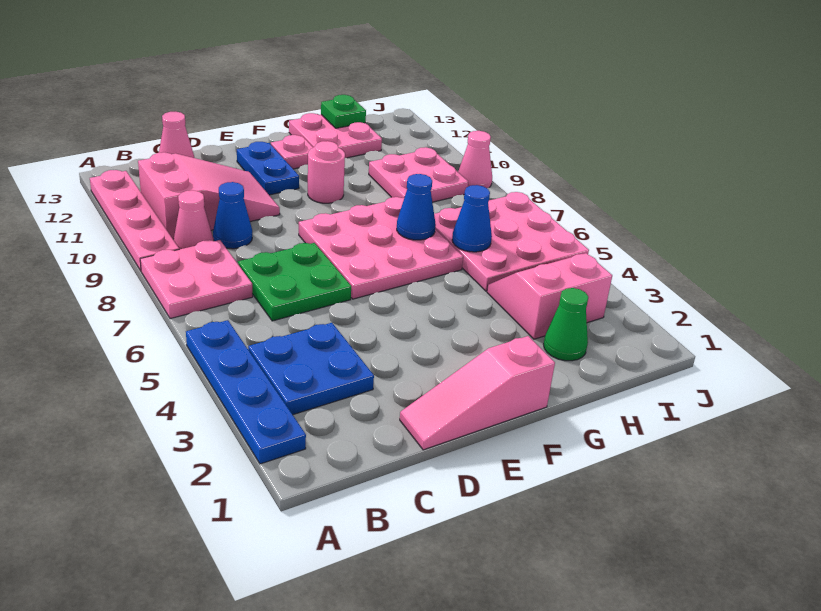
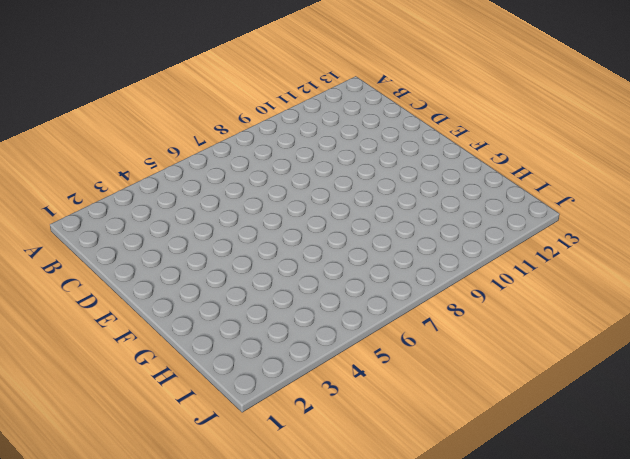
none -> blue plate A2:A5 level 1
none -> pink plate A7:B8 level 1
none -> pink plate A9:A12 level 1

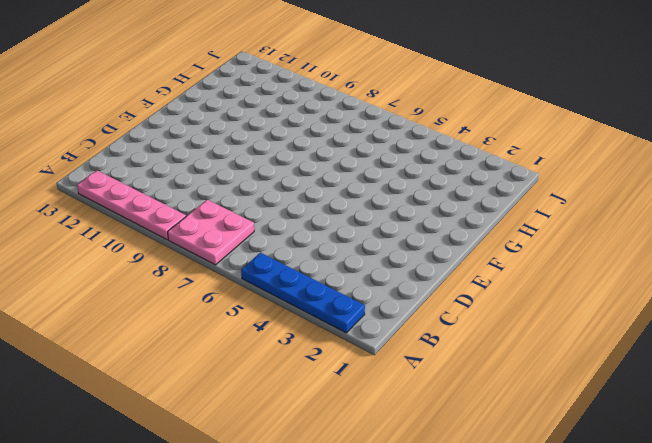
none -> blue plate B3:C4 level 1
none -> pink cone B9 level 1
none -> pink slope B10:D11 level 1 top B

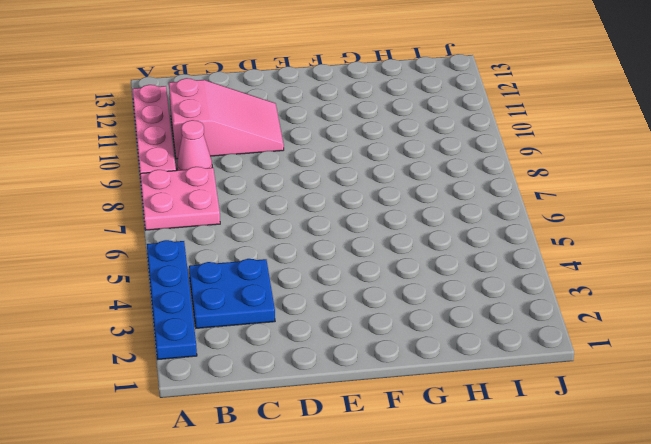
none -> green plate C6:D7 level 1
none -> blue cone C9 level 1
none -> pink cone C13 level 1

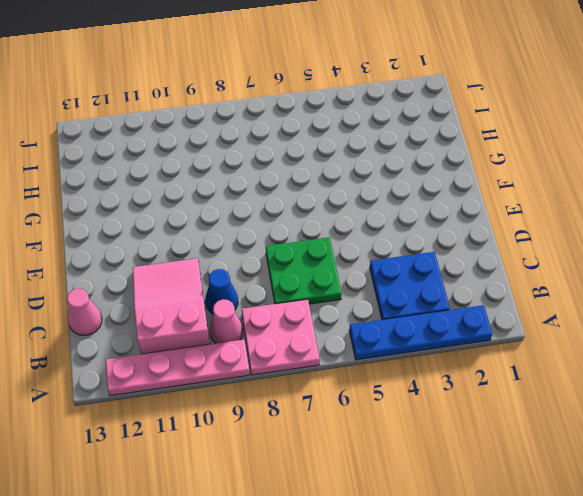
none -> pink slope D1:F1 level 1 top F
none -> pink plate E6:G8 level 1
none -> blue plate E11:E12 level 1

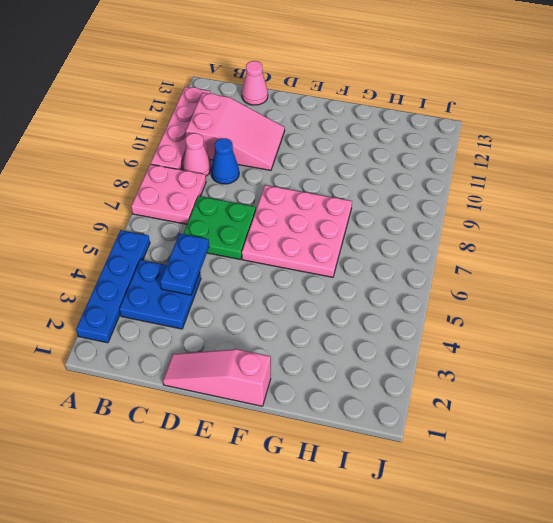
blue plate C4:C5 level 2 -> blue plate E11:E12 level 1
none -> pink round brick F10 level 1
none -> pink plate F12 level 1
none -> pink plate G12:H13 level 1

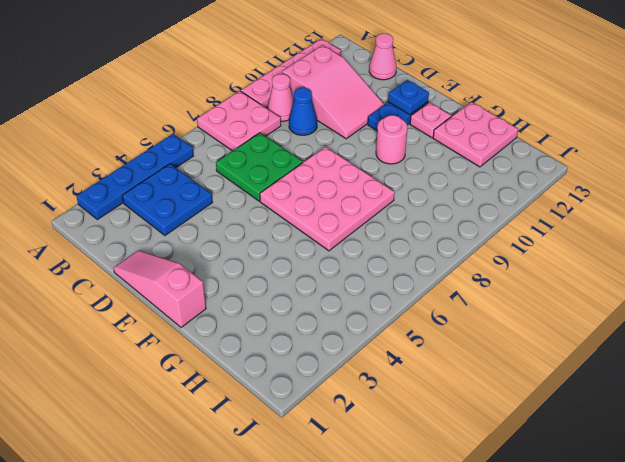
blue plate E12 level 2 -> none
none -> green cone H2 level 1
none -> pink slope H3:I4 level 1 top 3
none -> pink plate H5:J7 level 1

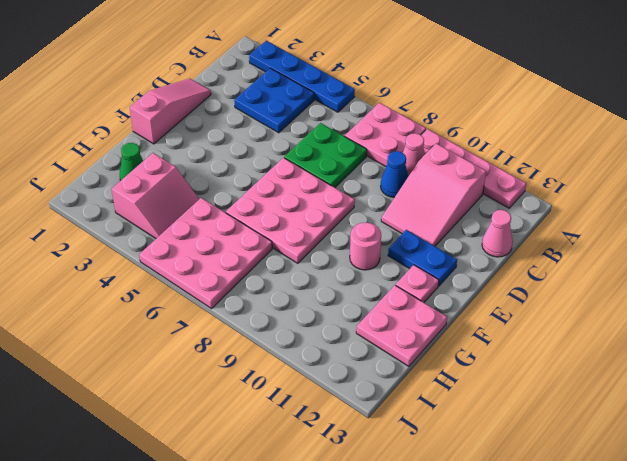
none -> pink plate H9:I10 level 1
none -> pink cone J9 level 1
none -> blue cone G7 level 2

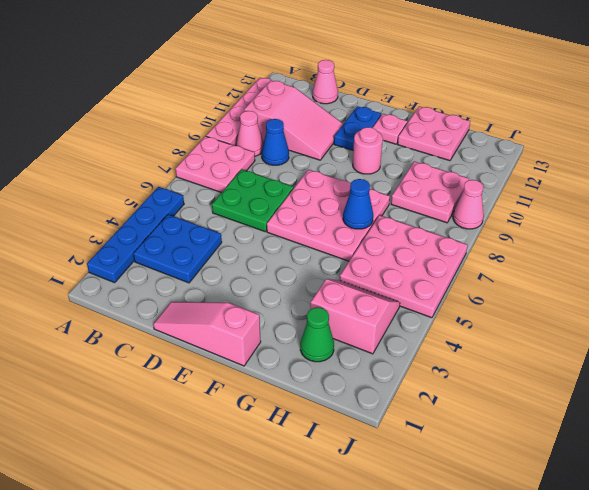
none -> blue cone H6 level 2
none -> green plate H13 level 2

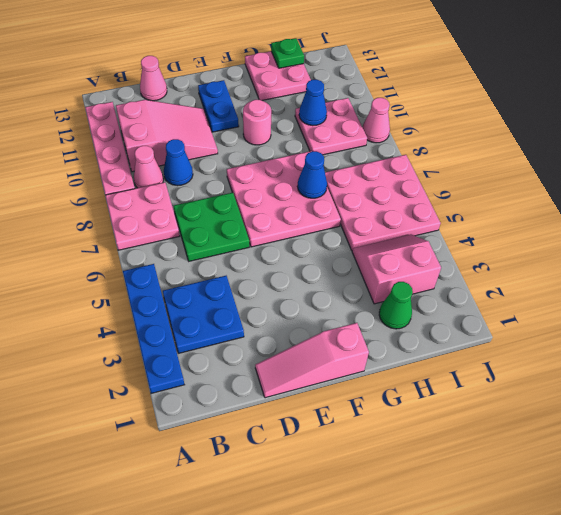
blue cone H10 level 2 -> blue cone H6 level 2
none -> pink plate F12 level 1

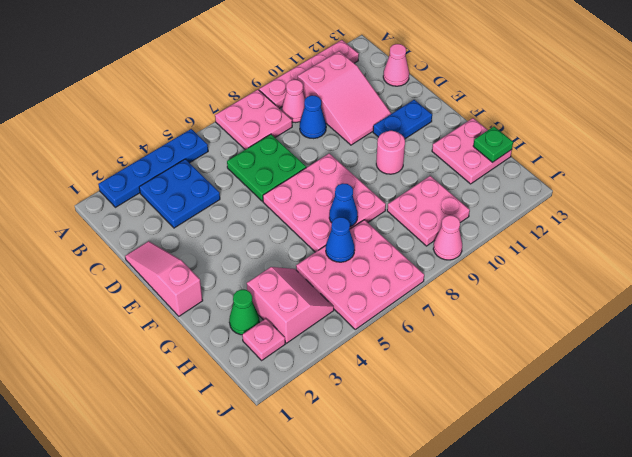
pink plate I2 level 1 -> pink plate F12 level 1

